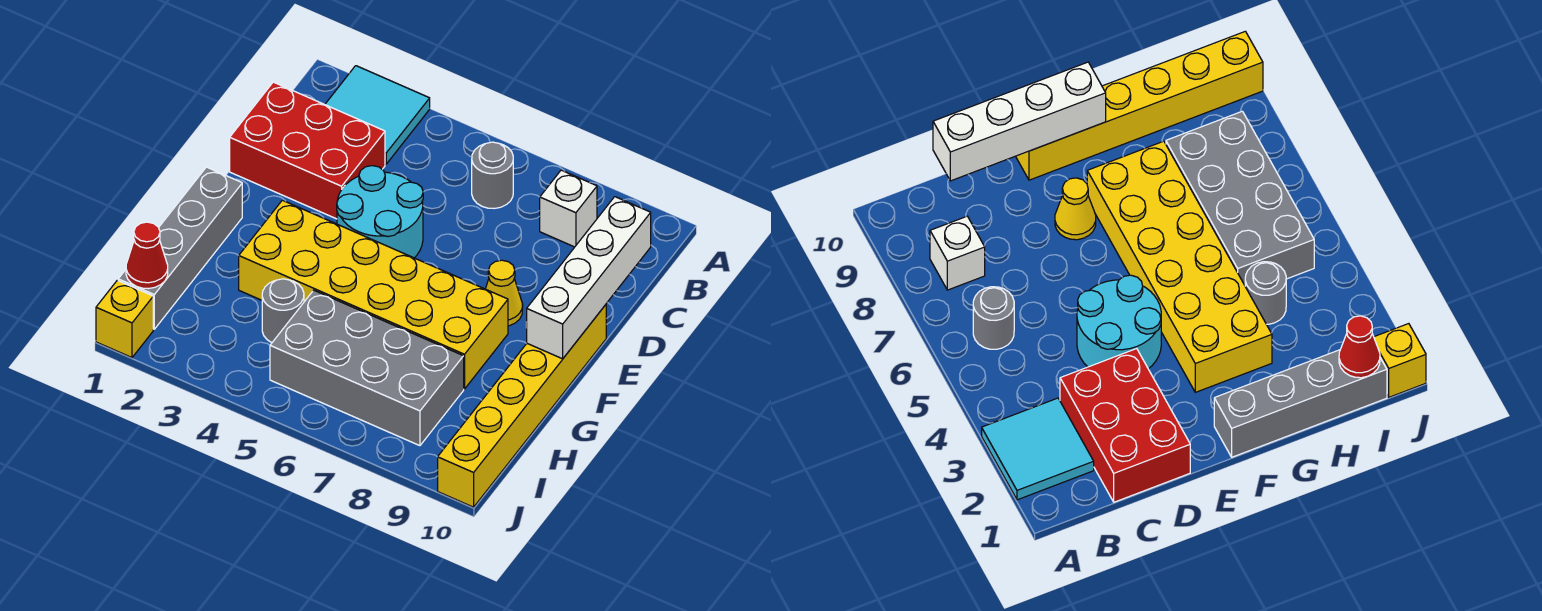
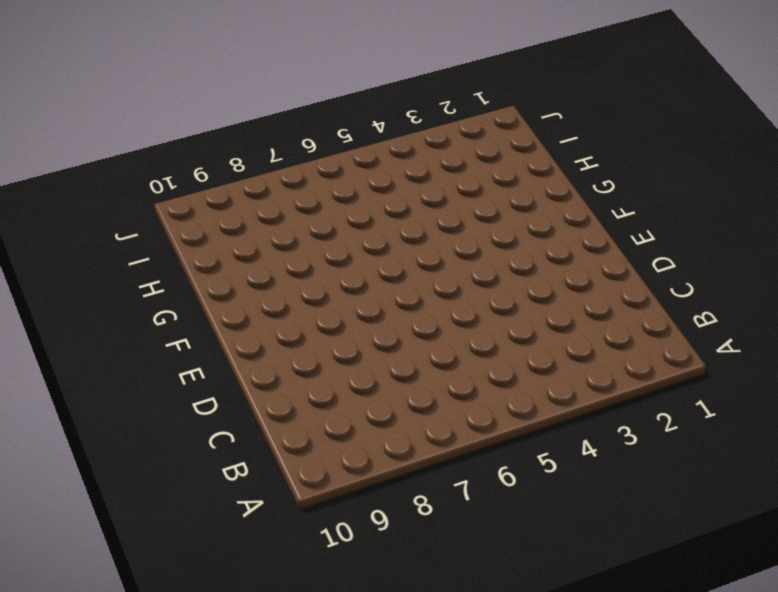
none -> cyan tile A2:B3 level 1
none -> grey round brick B6 level 1
none -> white brick B8 level 1

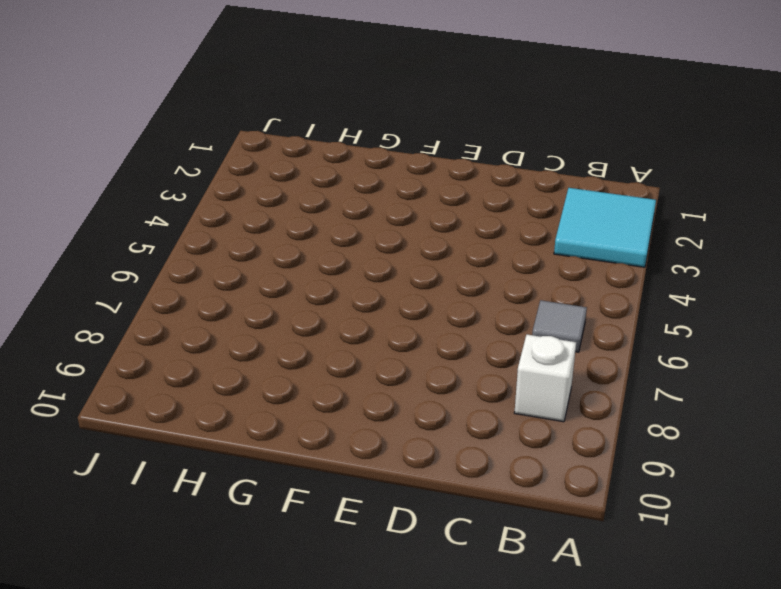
grey tile B6 level 1 -> grey round brick B6 level 1
none -> red brick C1:D3 level 1
none -> cyan round brick D4:E5 level 1
none -> yellow cone E8 level 1

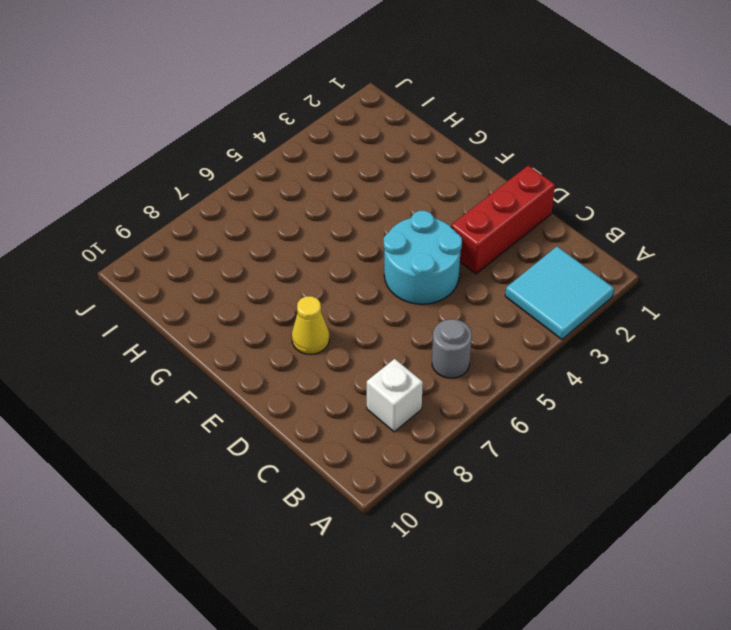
red brick D1:D3 level 1 -> red brick C1:D3 level 1
none -> yellow brick E10:J10 level 1
none -> grey brick F1:I1 level 1
none -> yellow brick F3:G8 level 1

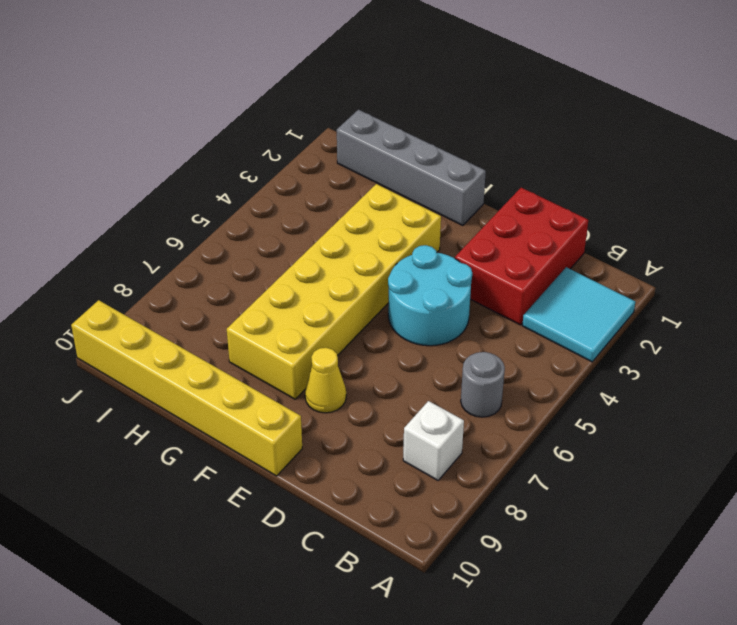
none -> grey round brick H4 level 1
none -> grey brick H5:I8 level 1
none -> yellow brick J1 level 1

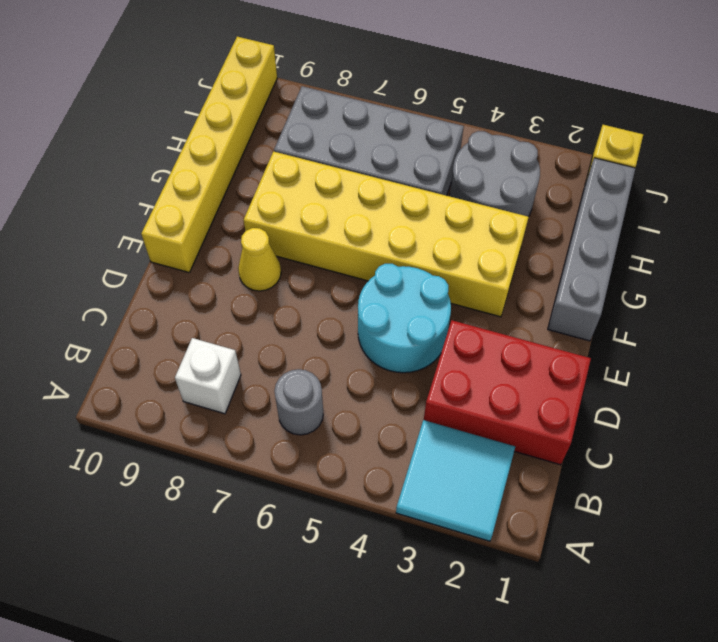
grey round brick H3:I4 level 1 -> grey round brick H4 level 1
none -> white brick C10:F10 level 2
none -> red cone I1 level 2

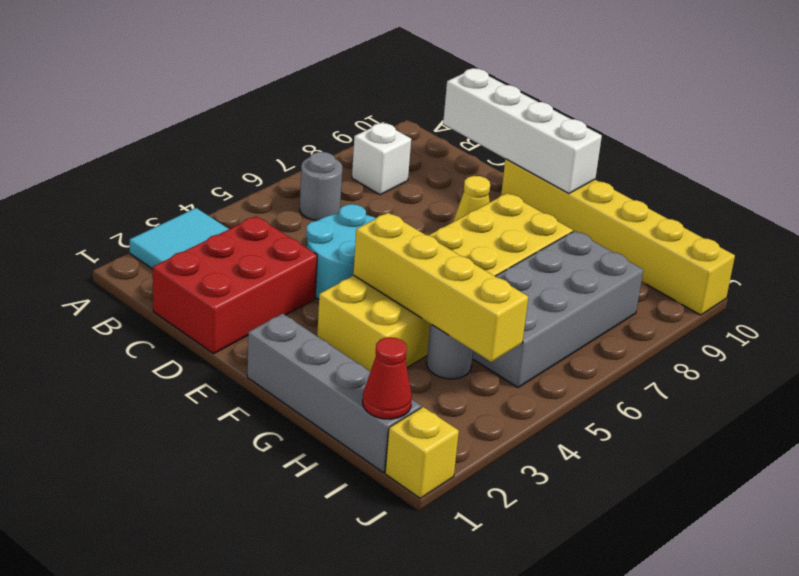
yellow brick F4:I4 level 2 -> none

